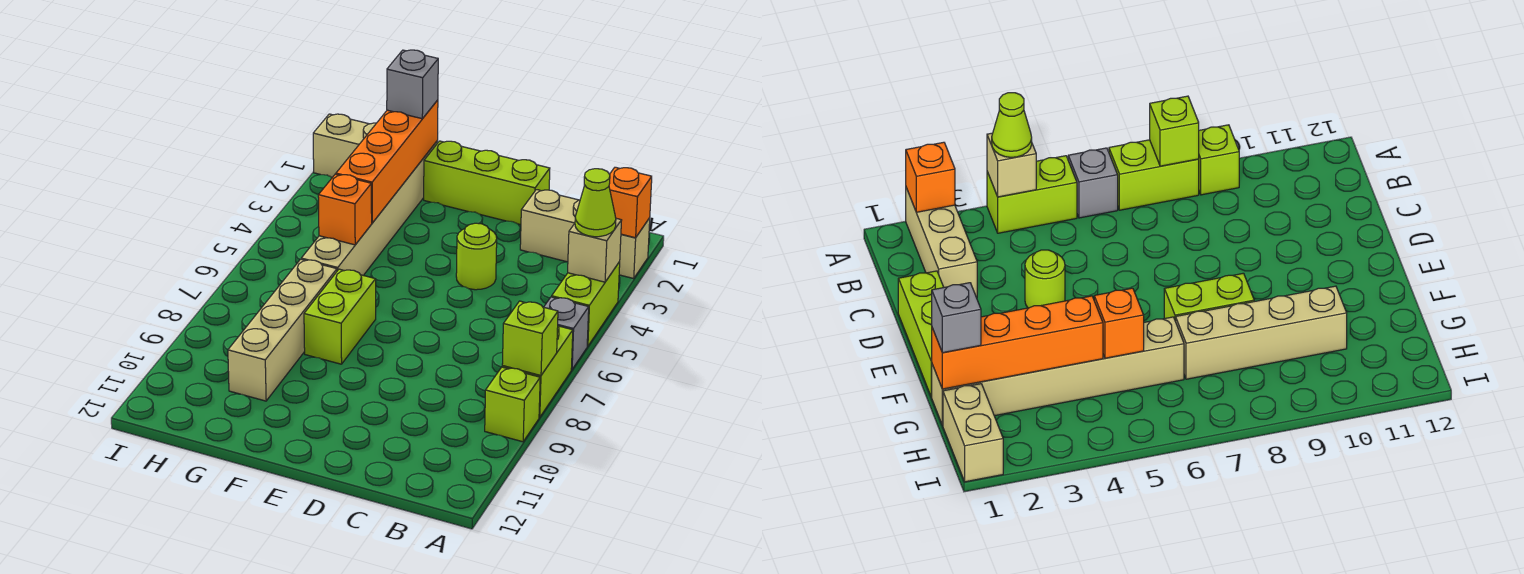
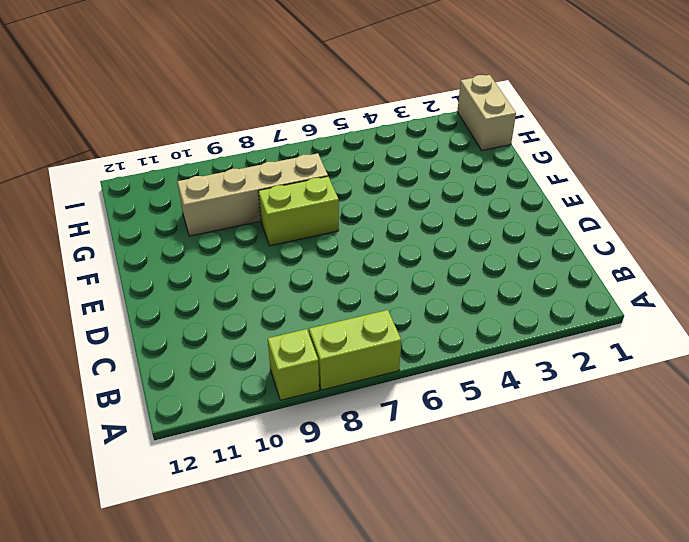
none -> tan brick A2:C2 level 1
none -> lime brick A4:A5 level 1
none -> grey brick A6 level 1

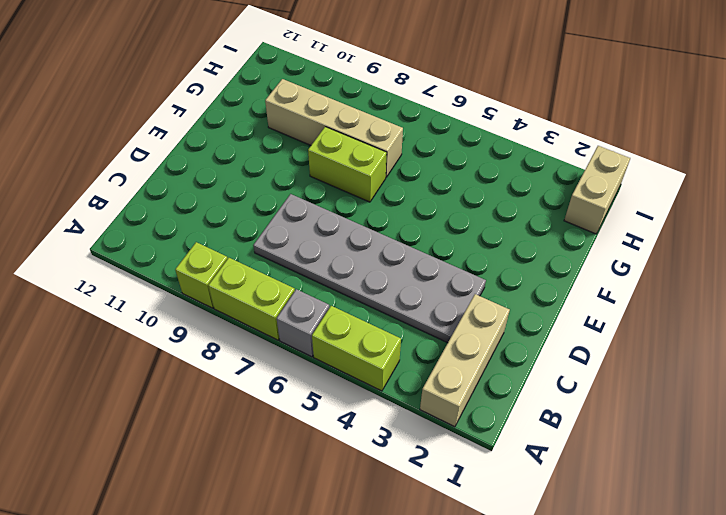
grey plate C3:D8 level 1 -> lime round brick D4 level 1
none -> lime brick D1:F1 level 1
none -> tan brick G1:G6 level 1
none -> orange brick A2 level 2

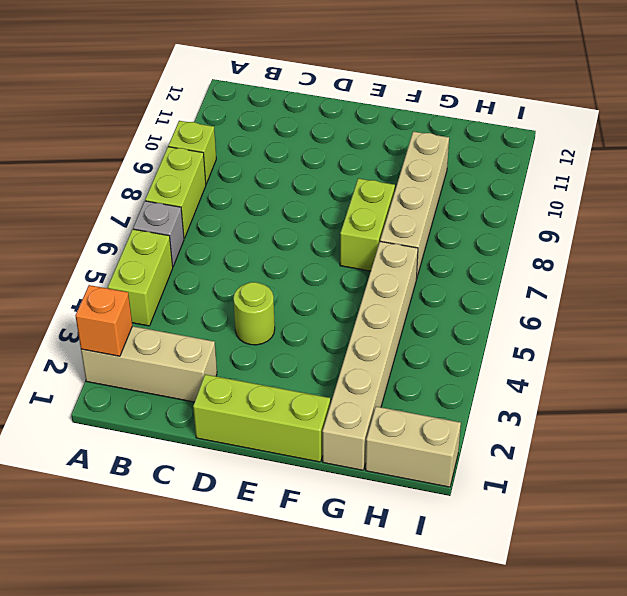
none -> tan brick A4 level 2
none -> lime brick A8 level 2
none -> orange brick G1:G4 level 2

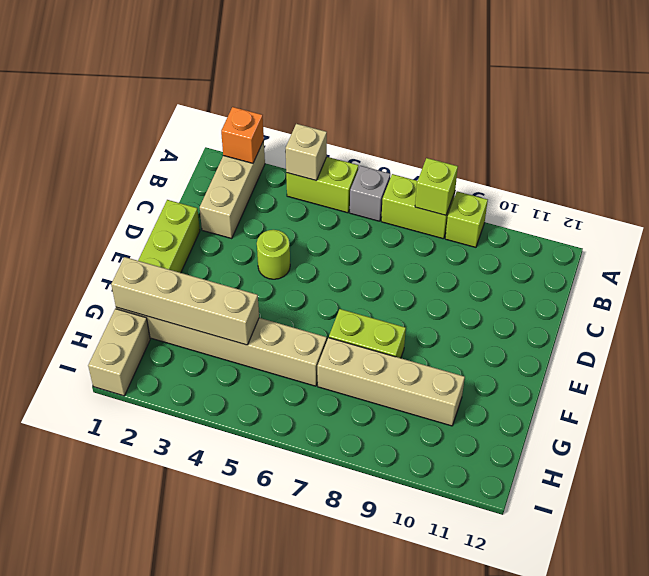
tan brick G1:G4 level 2 -> orange brick G1:G4 level 2
none -> orange brick G5 level 2
none -> lime cone A4 level 3
none -> grey brick G1 level 3

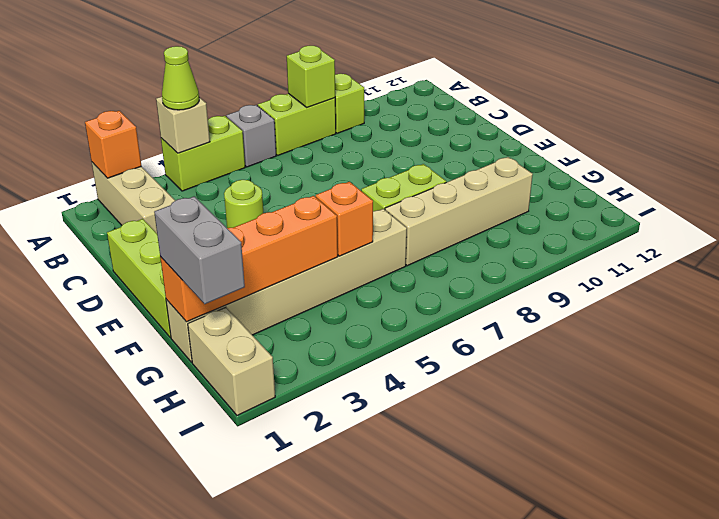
grey brick G1:H1 level 3 -> grey brick G1 level 3

